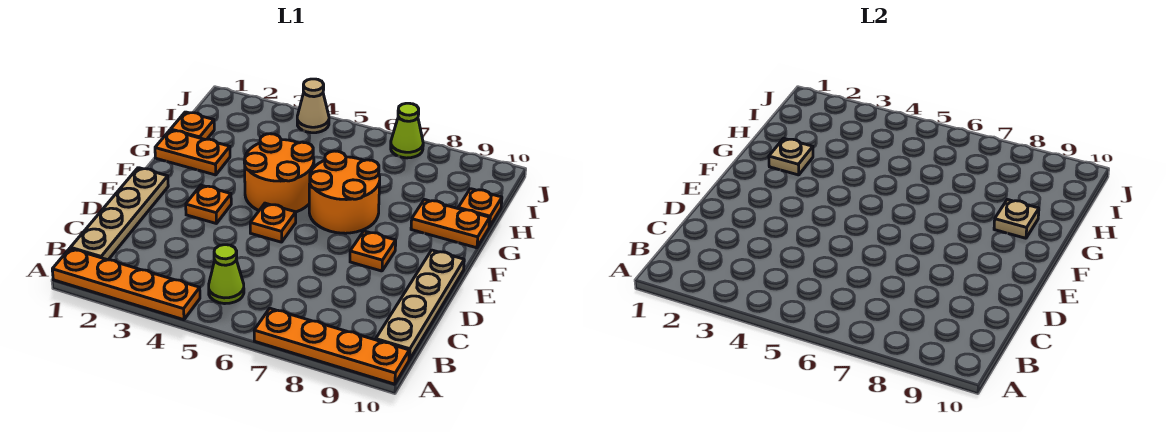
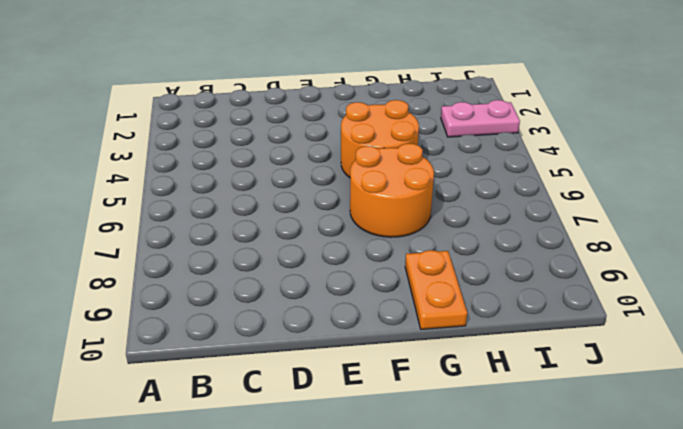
pink plate I3:J3 level 1 -> none
none -> orange plate A1:A4 level 1
none -> orange plate A7:A10 level 1
none -> tan plate B1:E1 level 1

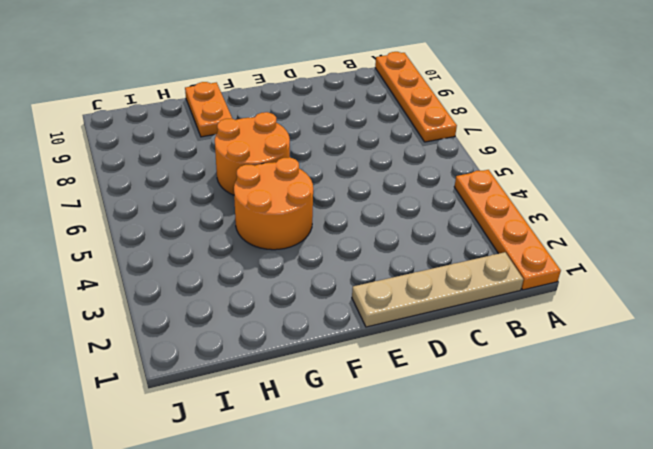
none -> lime cone B5 level 1
none -> tan plate B10:E10 level 1
none -> orange plate E3 level 1

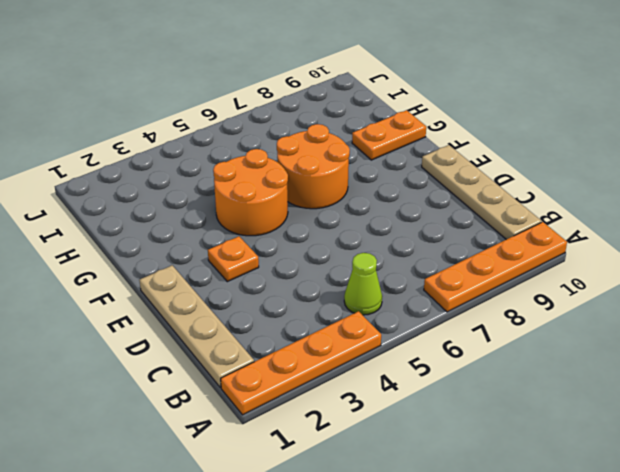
none -> orange plate E5 level 1
none -> orange plate E8 level 1
none -> orange plate G1:G2 level 1

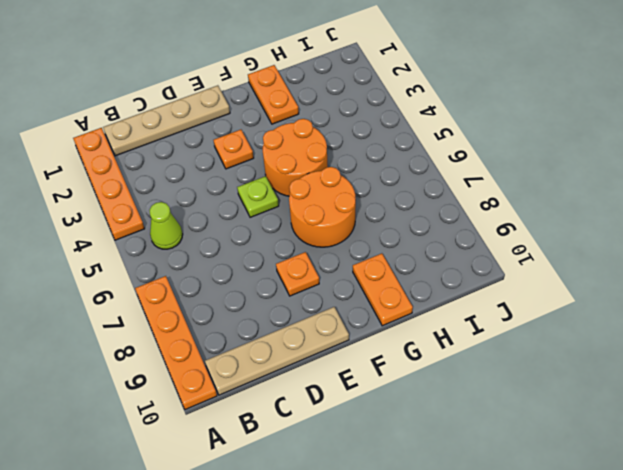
lime plate E5 level 1 -> orange plate E5 level 1
none -> orange plate H1 level 1
none -> orange plate H10 level 1
none -> tan cone J4 level 1

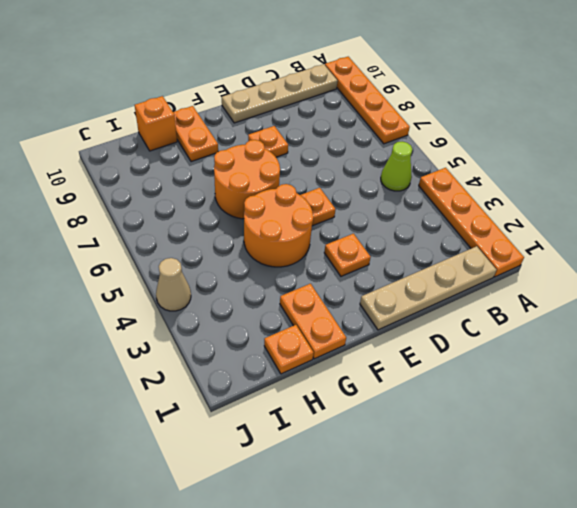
orange brick H10 level 1 -> orange plate H10 level 1
none -> lime cone J7 level 1
none -> tan plate G2 level 2
none -> tan plate G9 level 2

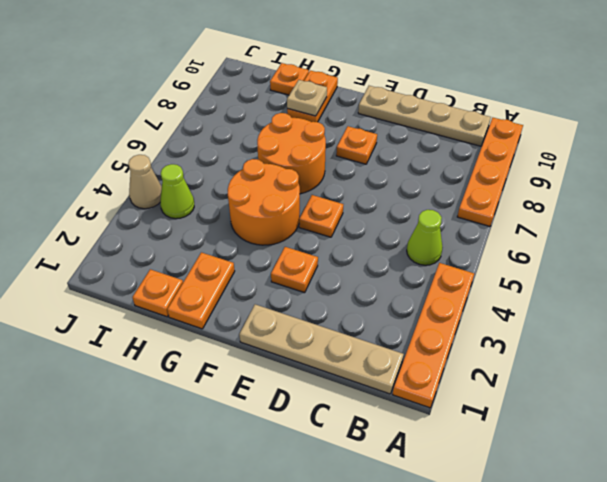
lime cone I4 level 1 -> lime cone J7 level 1
none -> tan plate G2 level 2

